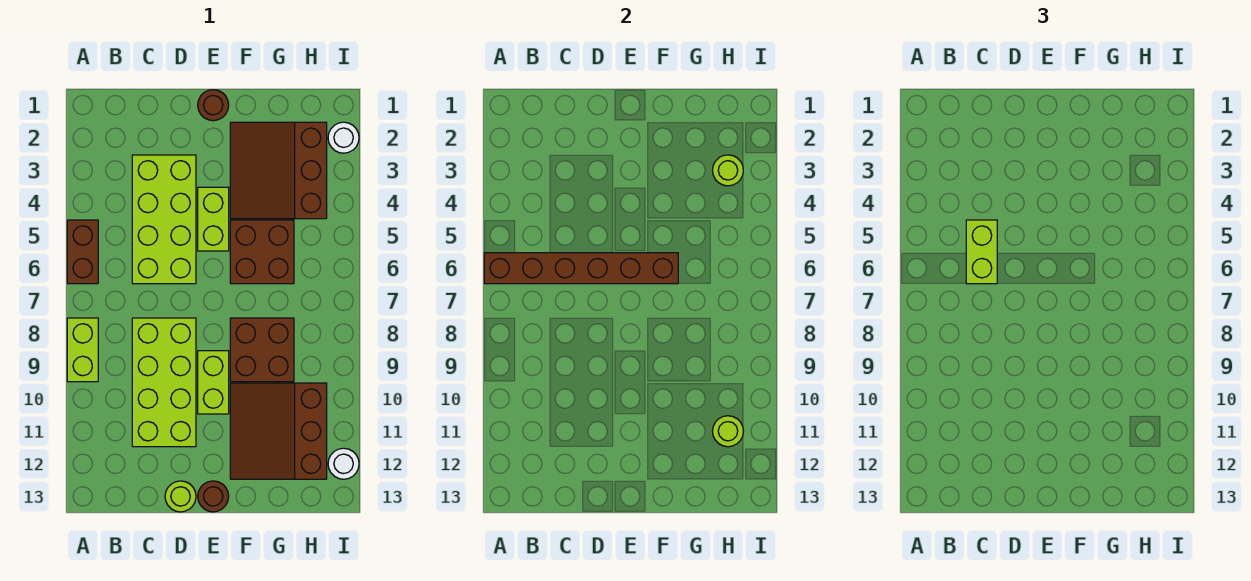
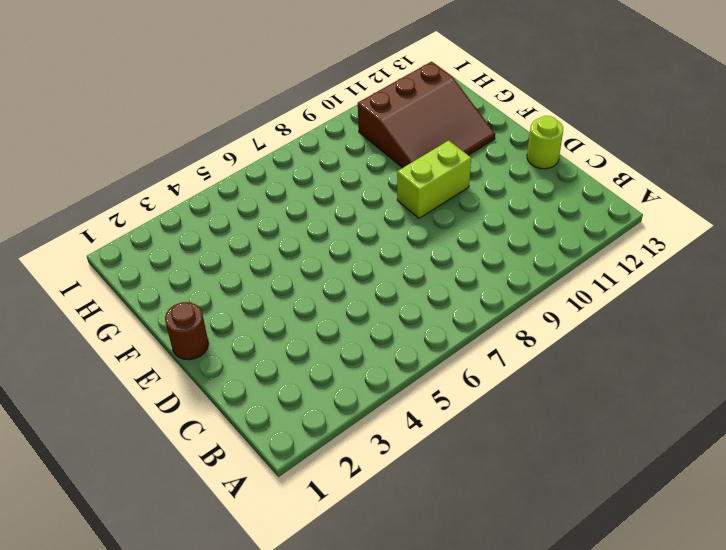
none -> brown brick A5:A6 level 1
none -> lime brick A8:A9 level 1
none -> lime brick C3:D6 level 1

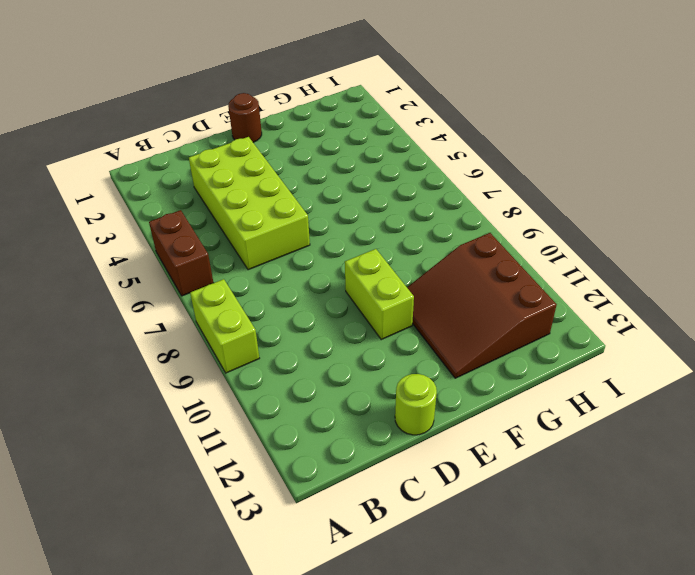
none -> lime brick C8:D11 level 1
none -> lime brick E4:E5 level 1
none -> brown round brick E13 level 1

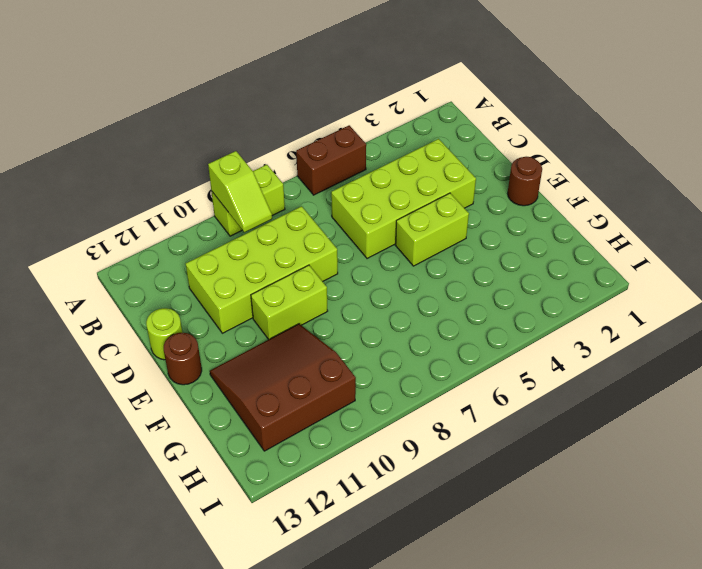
lime slope A9:B9 level 2 top A -> none
none -> brown slope F2:H4 level 1 top H
none -> brown brick F5:G6 level 1
none -> brown brick F8:G9 level 1

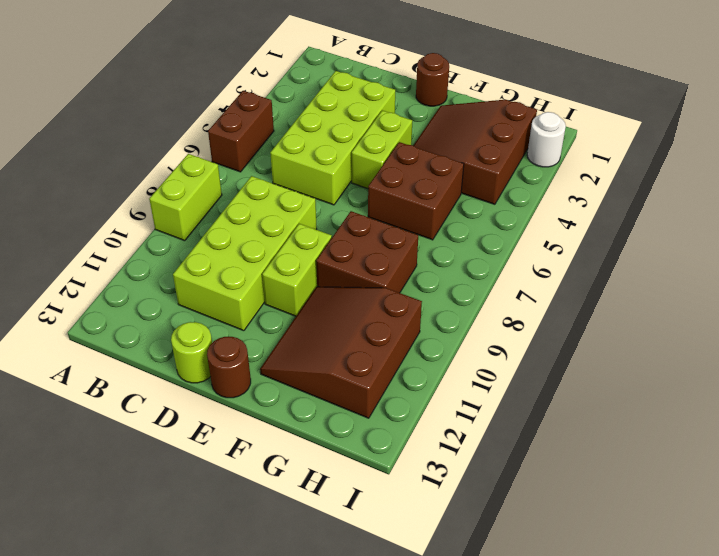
none -> white round brick I12 level 1
none -> brown brick A6:F6 level 2
none -> lime round brick H3 level 2

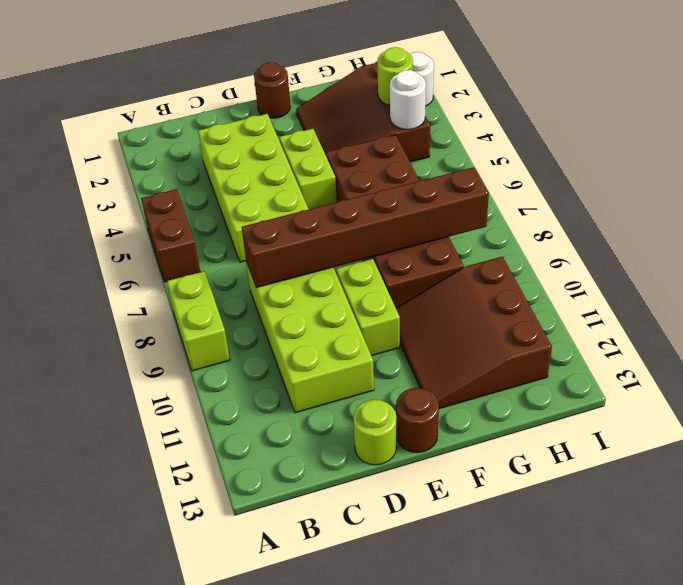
brown brick C8:H8 level 2 -> brown brick A6:F6 level 2
white round brick H4 level 2 -> white round brick I12 level 1
none -> lime round brick H11 level 2
none -> lime brick C5:C6 level 3

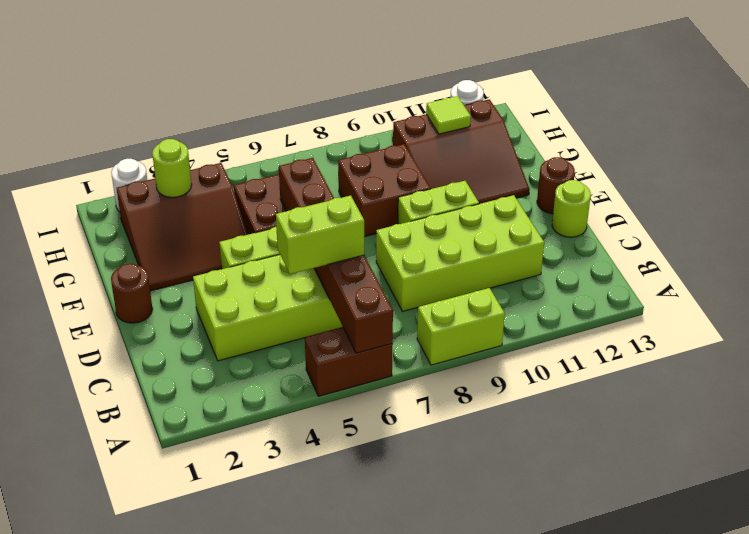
lime tile H11 level 2 -> lime round brick H11 level 2

